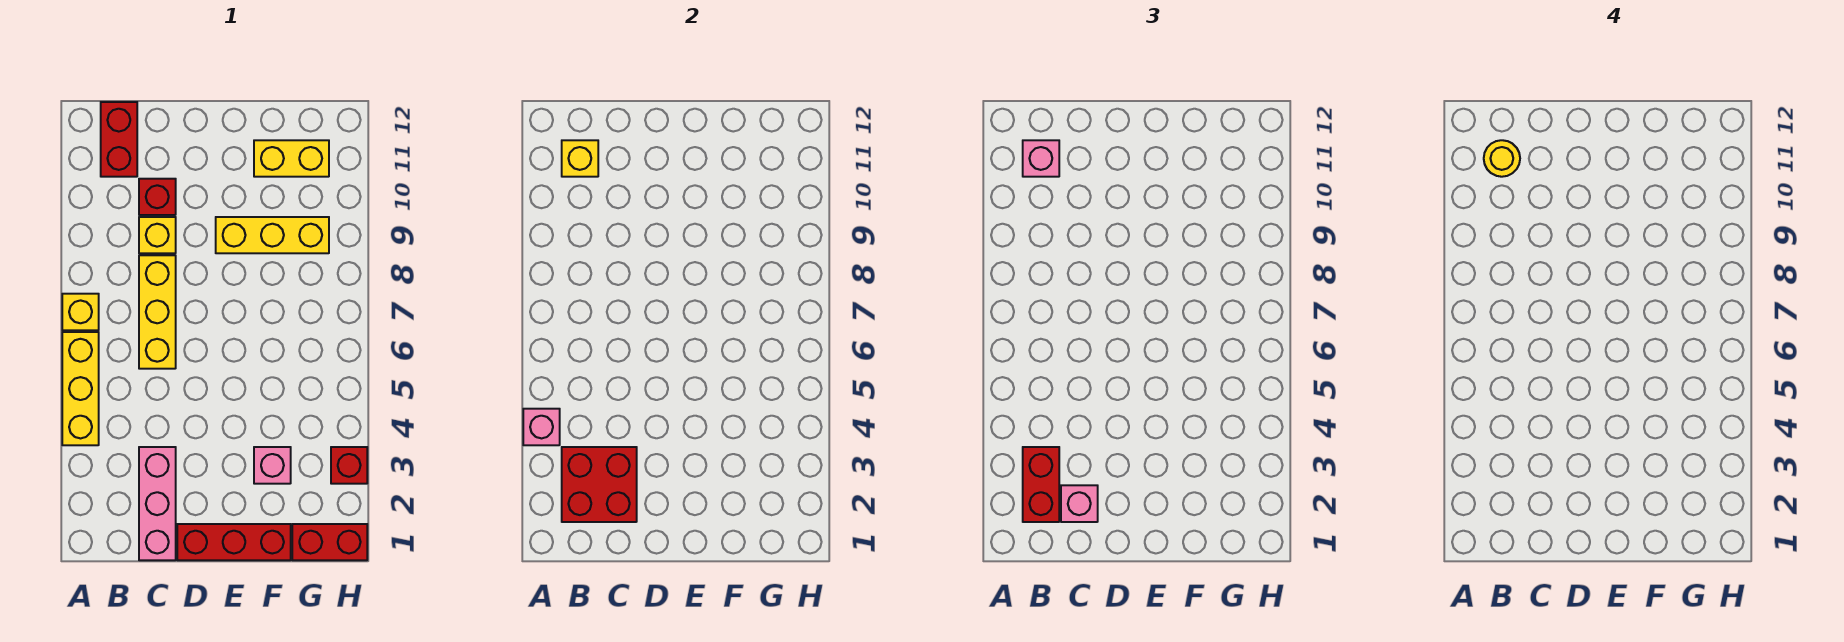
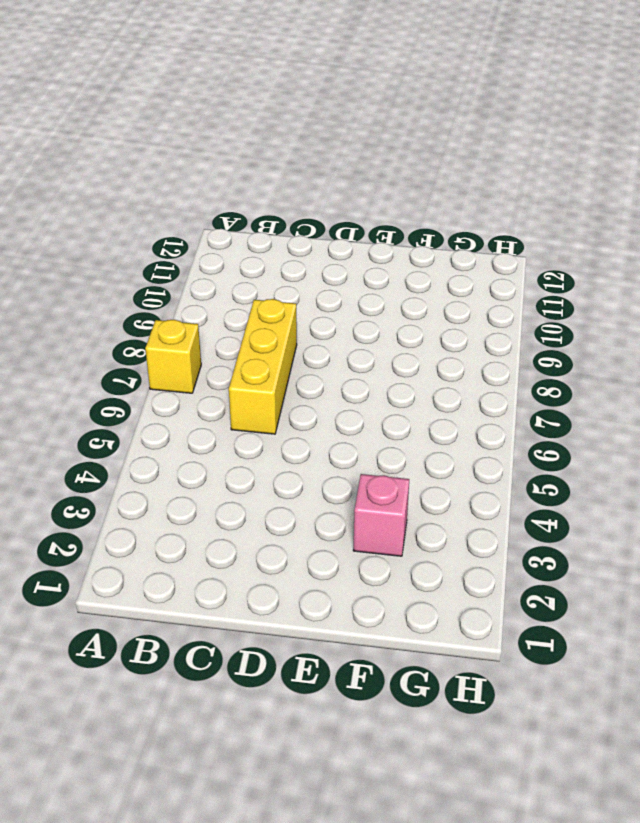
none -> yellow brick A4:A6 level 1
none -> red brick B11:B12 level 1
none -> pink brick C1:C3 level 1

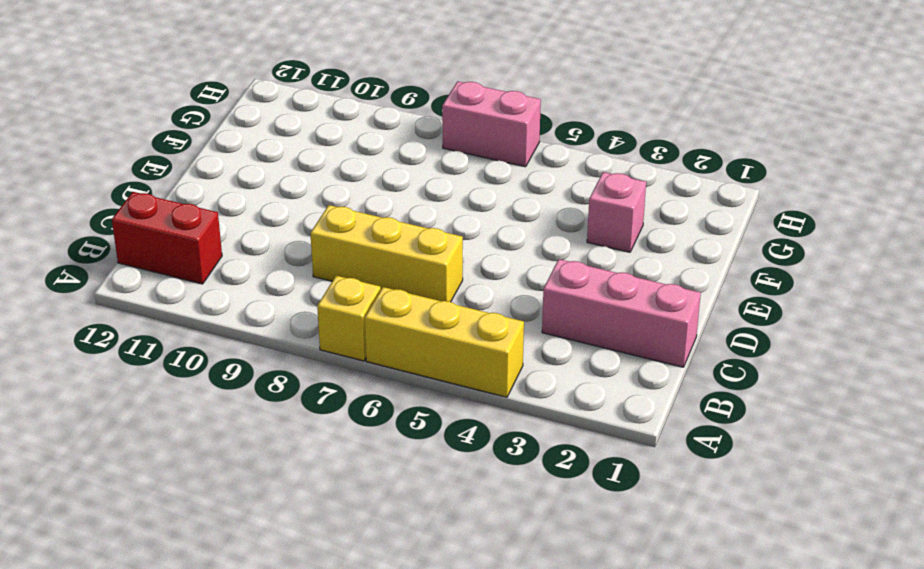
pink brick H6:H7 level 1 -> none
none -> yellow brick C9 level 1
none -> red brick C10 level 1
none -> red brick D1:F1 level 1

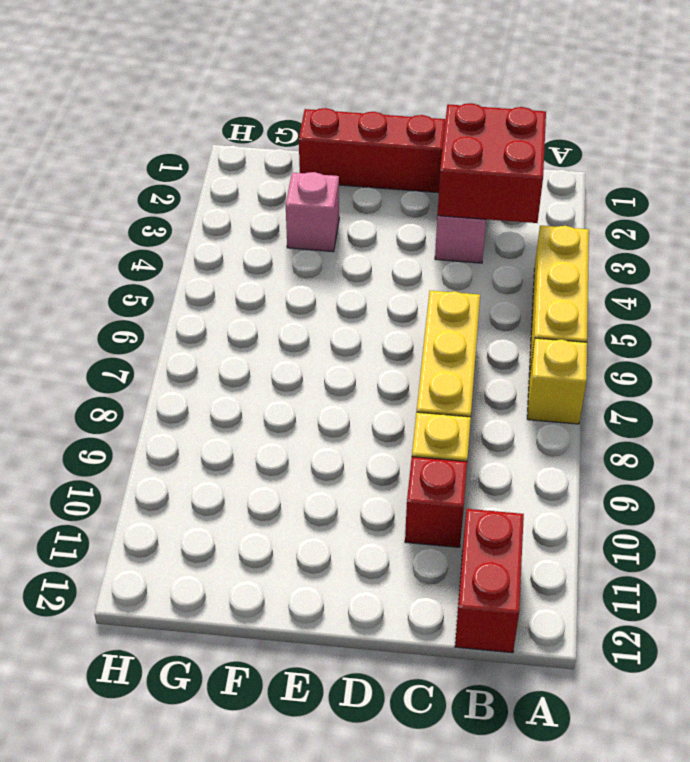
none -> yellow brick E9:G9 level 1
none -> yellow brick F11:G11 level 1
none -> red brick G1:H1 level 1

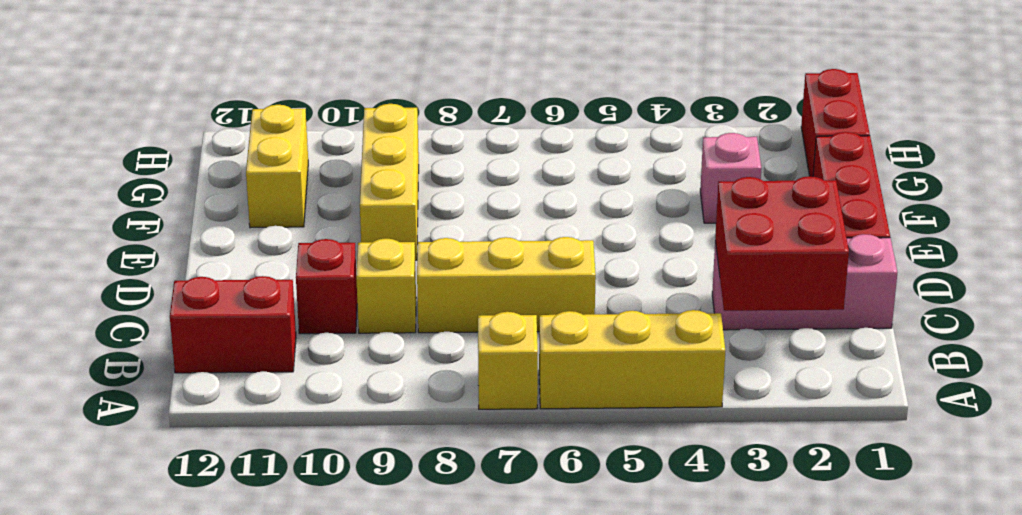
none -> red brick H3 level 1
none -> pink brick A4 level 2
none -> yellow brick B11 level 2

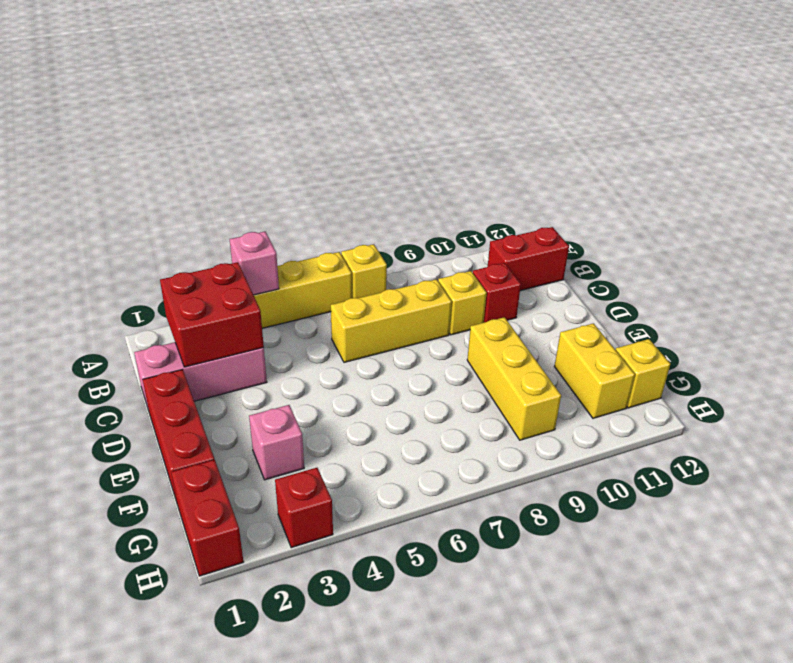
yellow brick G12 level 1 -> yellow brick B11 level 2
none -> red brick B2:B3 level 3
none -> pink brick B11 level 3
none -> pink brick C2 level 3

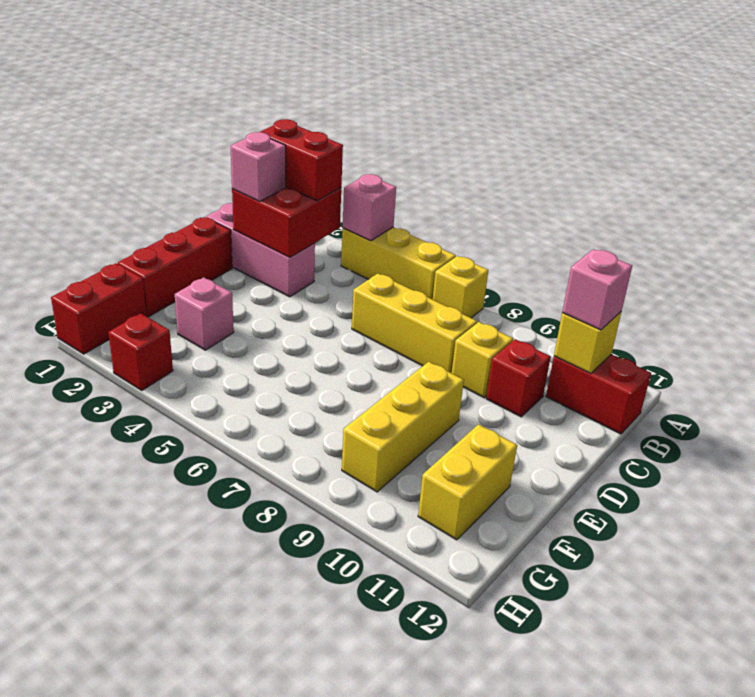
none -> yellow round brick B11 level 4

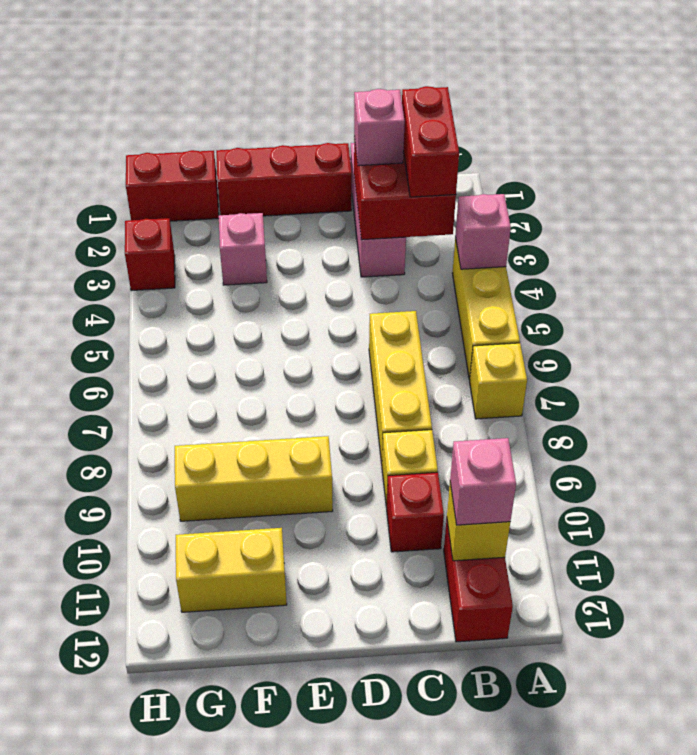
none -> yellow round brick B11 level 4

